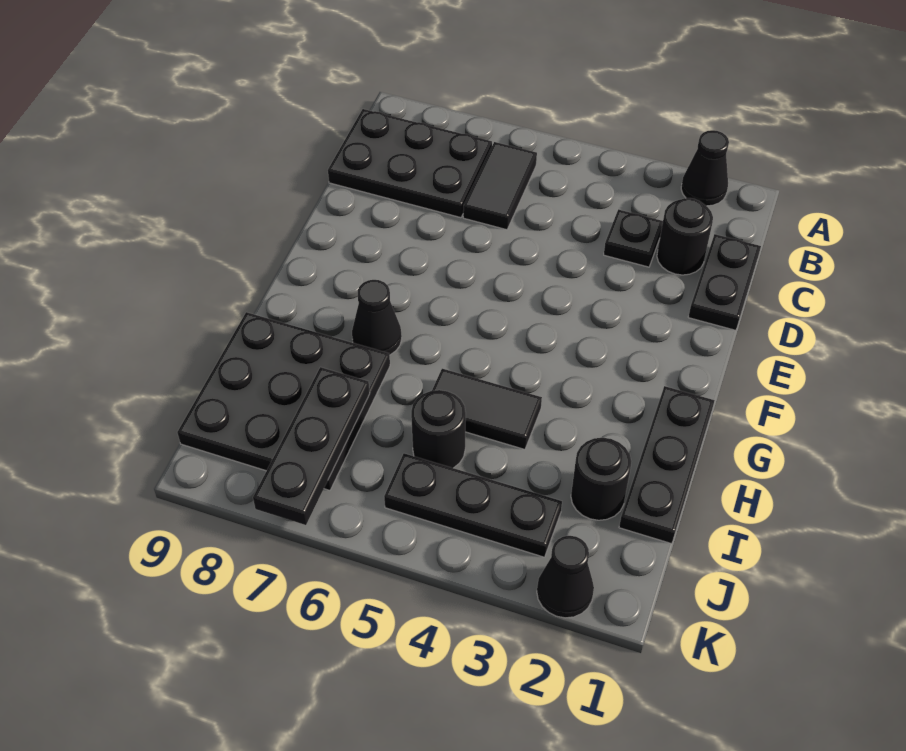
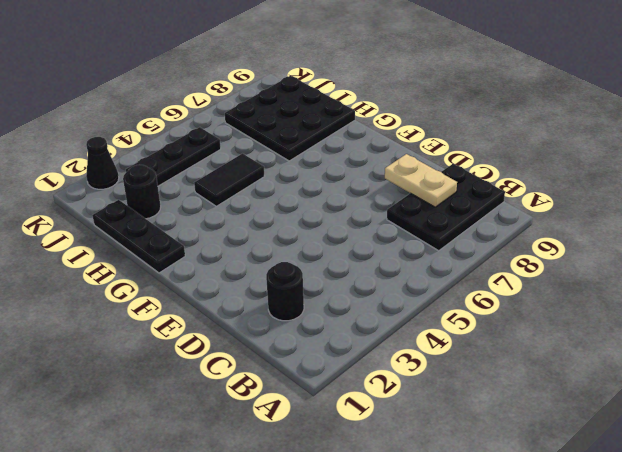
tan plate C8:D8 level 2 -> none
none -> black cone A2 level 1
none -> black tile B6:C6 level 1
none -> black plate C1:D1 level 1

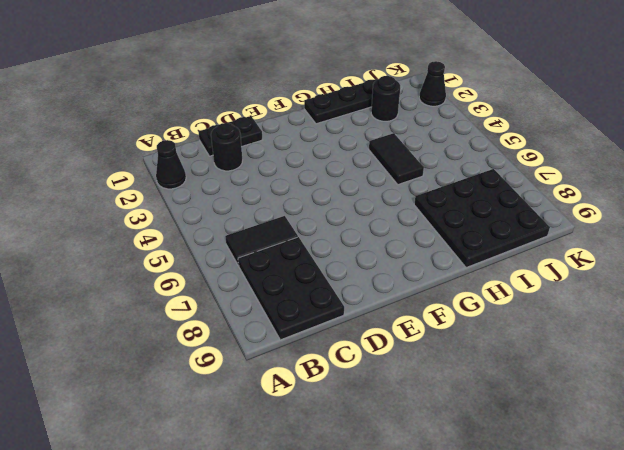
none -> black plate C3 level 1
none -> black cone G7 level 1
none -> black round brick I5 level 1

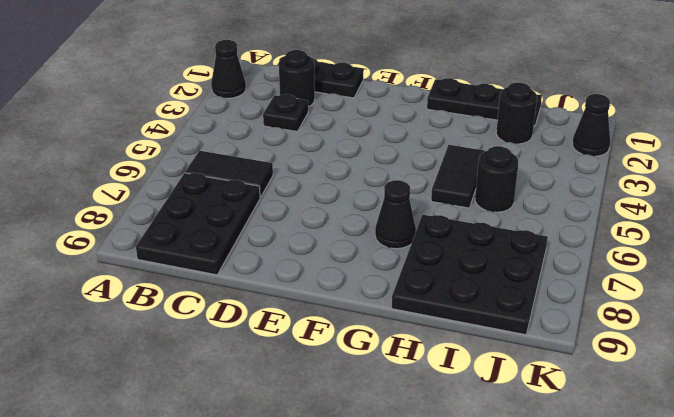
none -> black plate J3:J5 level 1
none -> black plate I7:K7 level 2

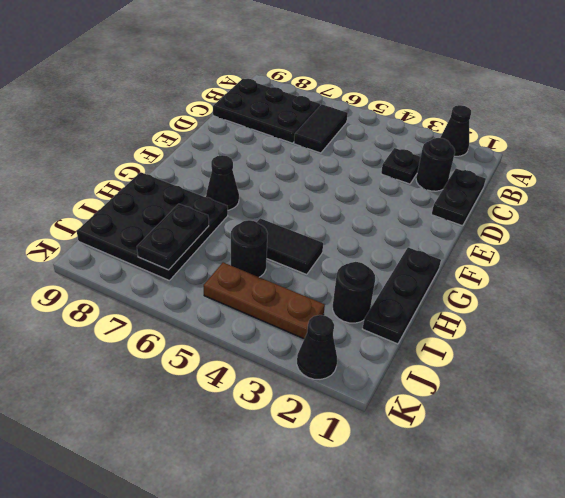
black plate I7:J7 level 2 -> black plate I7:K7 level 2
brown plate J3:J5 level 1 -> black plate J3:J5 level 1

